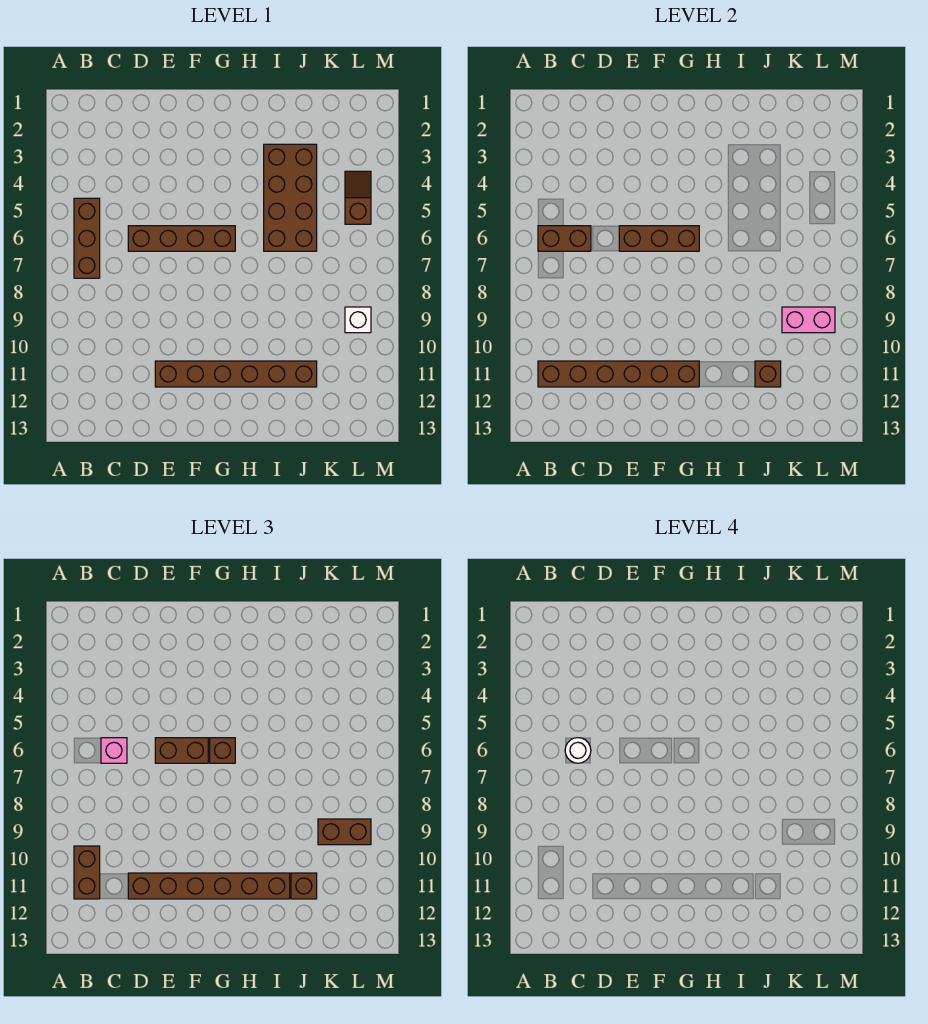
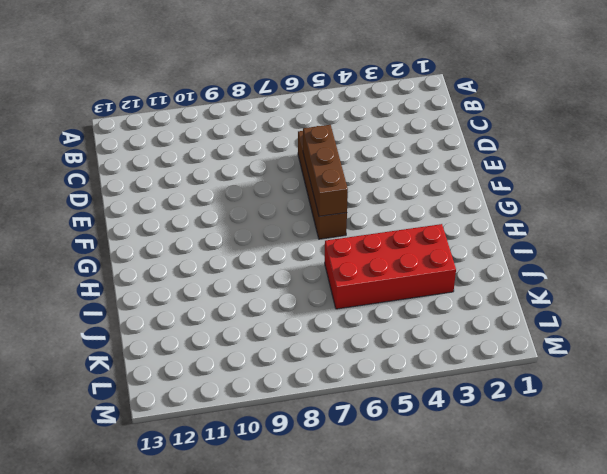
red brick I3:J6 level 1 -> brown brick I3:J6 level 1
none -> brown brick B5:B7 level 1
none -> brown brick E11:J11 level 1
none -> brown slope L4:L5 level 1 top 5

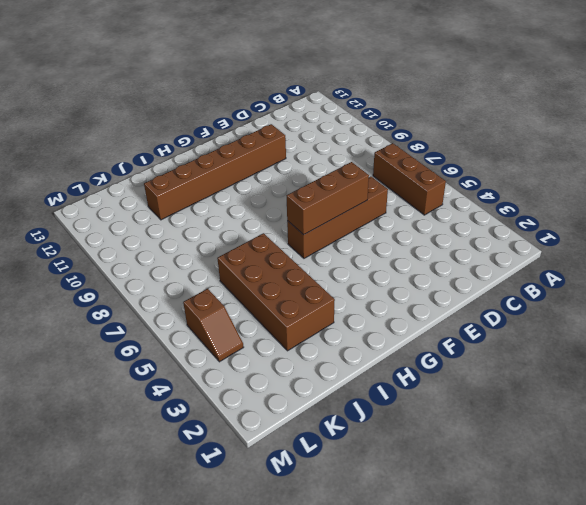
none -> white brick L9 level 1
none -> brown brick B6:C6 level 2
none -> brown brick B11:G11 level 2

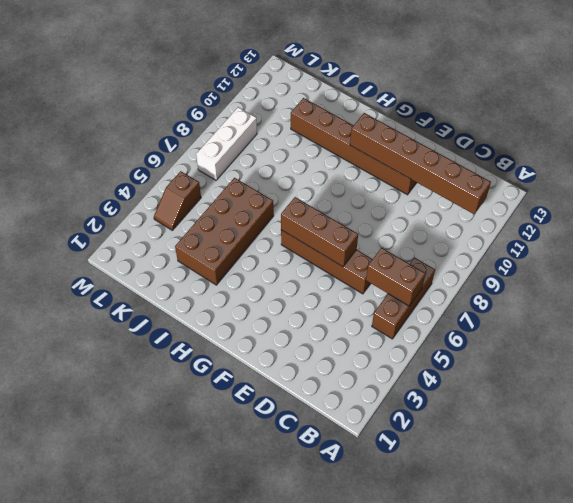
white brick L7:L9 level 1 -> white brick L9 level 1
none -> brown brick J11 level 2
none -> pink brick K9:L9 level 2
none -> brown brick B10:B11 level 3

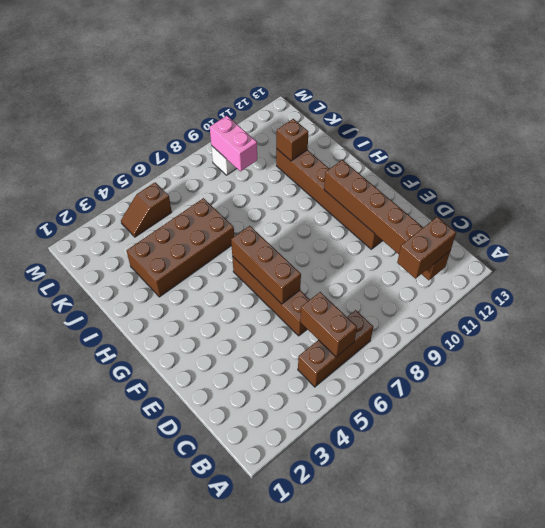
none -> pink brick C6 level 3
none -> brown brick D11:I11 level 3
none -> brown brick E6:F6 level 3

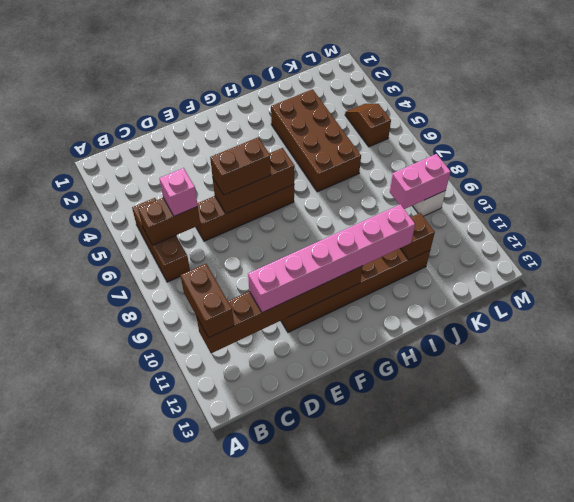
pink brick D11:I11 level 3 -> brown brick D11:I11 level 3
none -> brown brick G6 level 3
none -> brown brick J11 level 3
none -> brown brick K9:L9 level 3

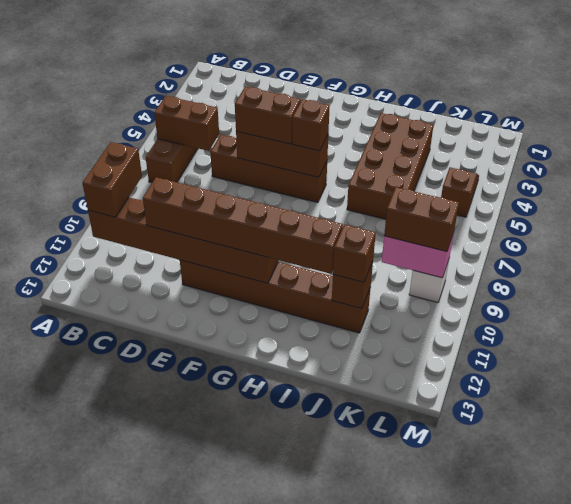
none -> pink brick C6 level 3
none -> white round brick C6 level 4

